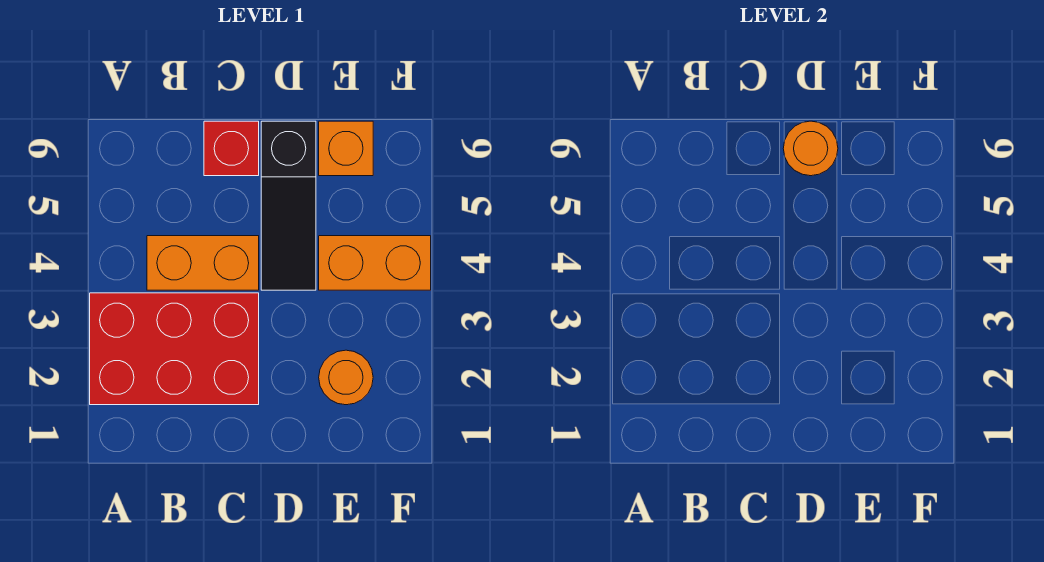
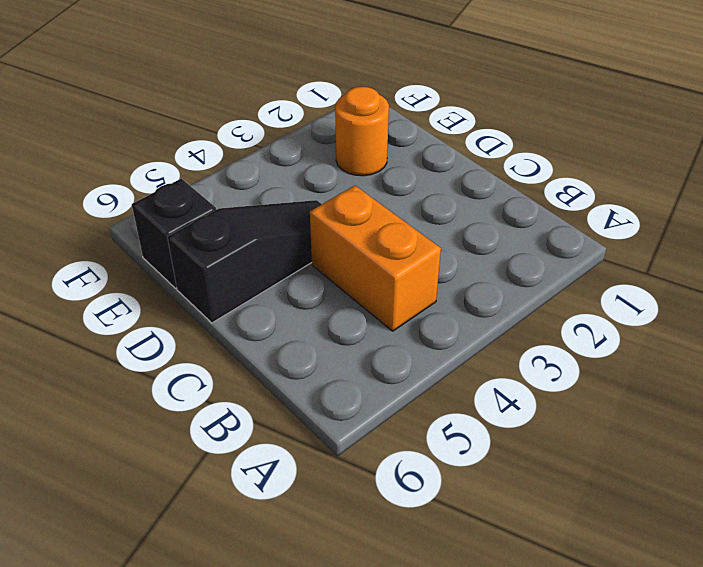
black brick E6 level 1 -> orange brick E6 level 1
none -> red brick A2:C3 level 1
none -> red brick C6 level 1

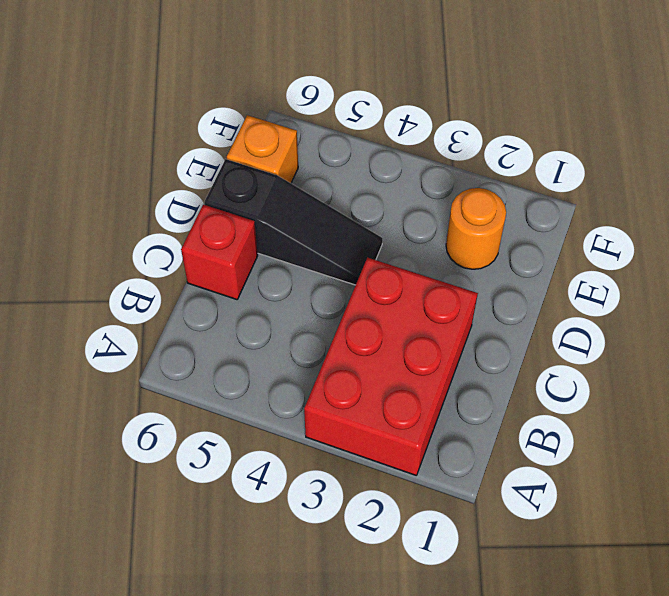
none -> orange brick B4:C4 level 1
none -> orange brick E4:F4 level 1

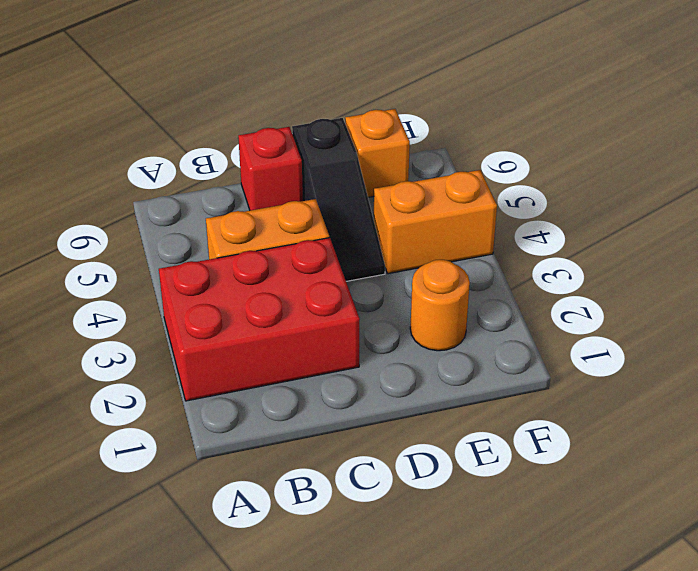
none -> orange round brick D6 level 2

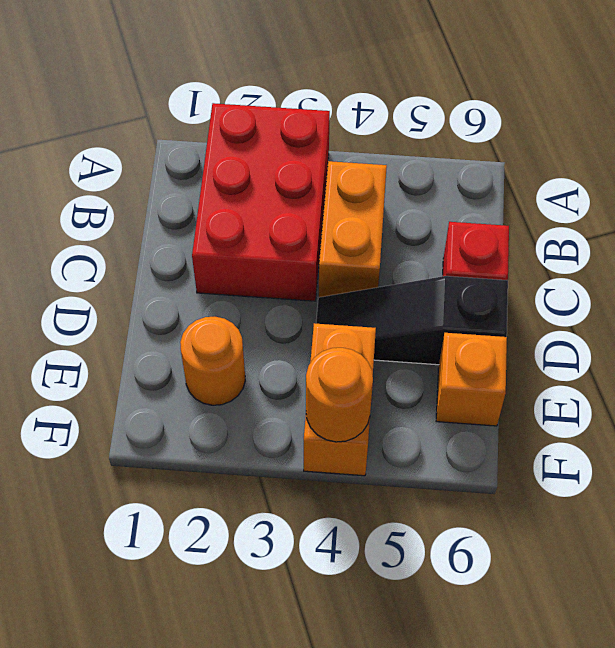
orange round brick F4 level 2 -> orange round brick D6 level 2

